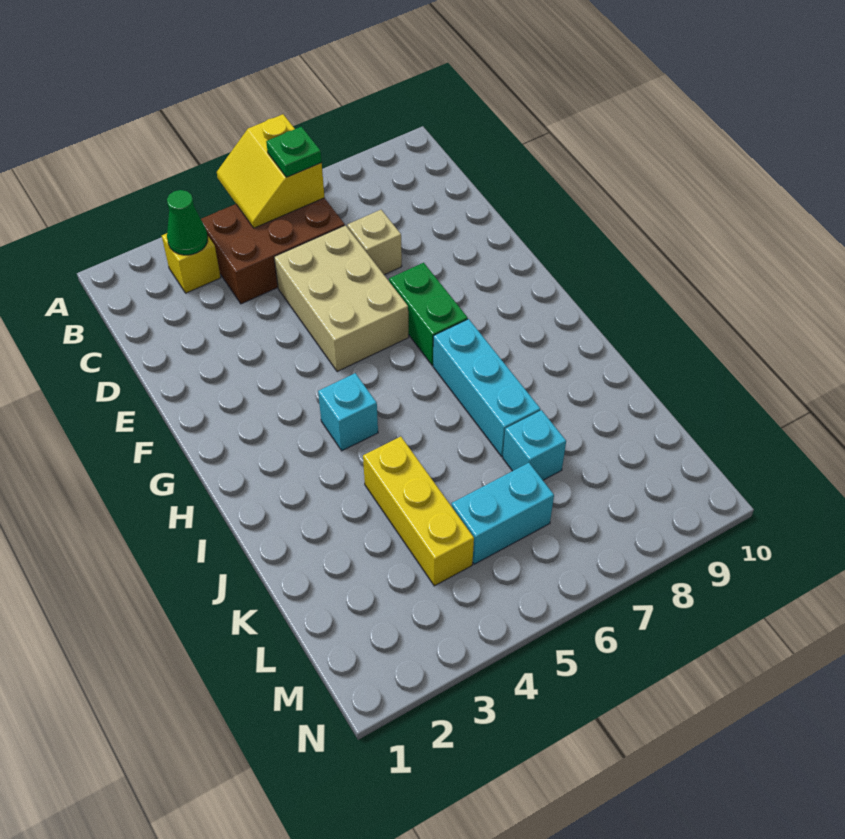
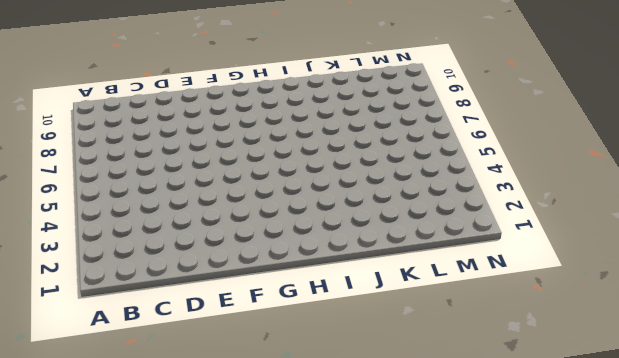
none -> yellow brick B3 level 1
none -> brown brick B4:C6 level 1
none -> tan brick D5:F6 level 1

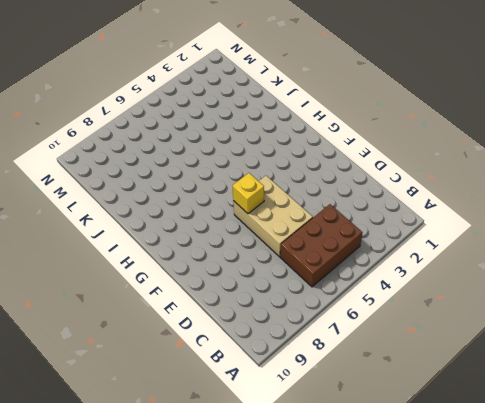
yellow brick F6 level 2 -> yellow brick B3 level 1
none -> tan brick D7 level 1
none -> green brick F7:G7 level 1
none -> cyan brick H4 level 1

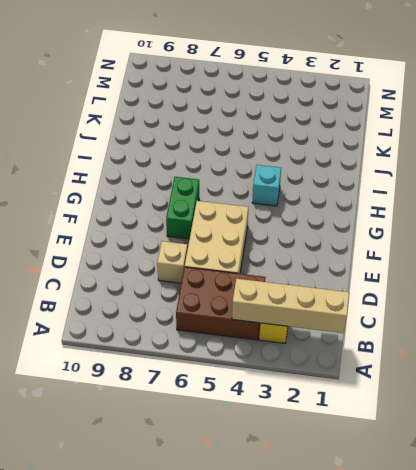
tan brick B1:B4 level 2 -> green cone B3 level 2
none -> cyan brick H7:J7 level 1
none -> yellow brick J4:L4 level 1
none -> cyan brick K7 level 1

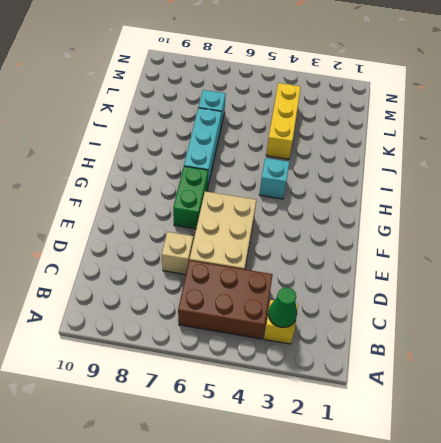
none -> cyan brick L5:L6 level 1
none -> yellow slope A5:B6 level 2 top 6
none -> green plate B6 level 3

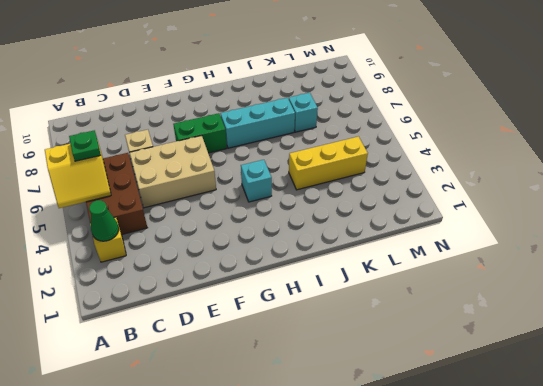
none -> cyan brick L5:L6 level 1

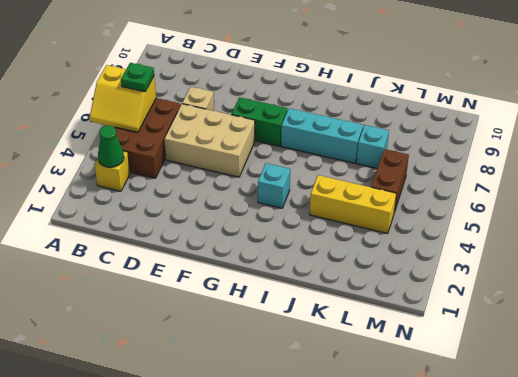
brown brick L5:L6 level 1 -> cyan brick L5:L6 level 1

